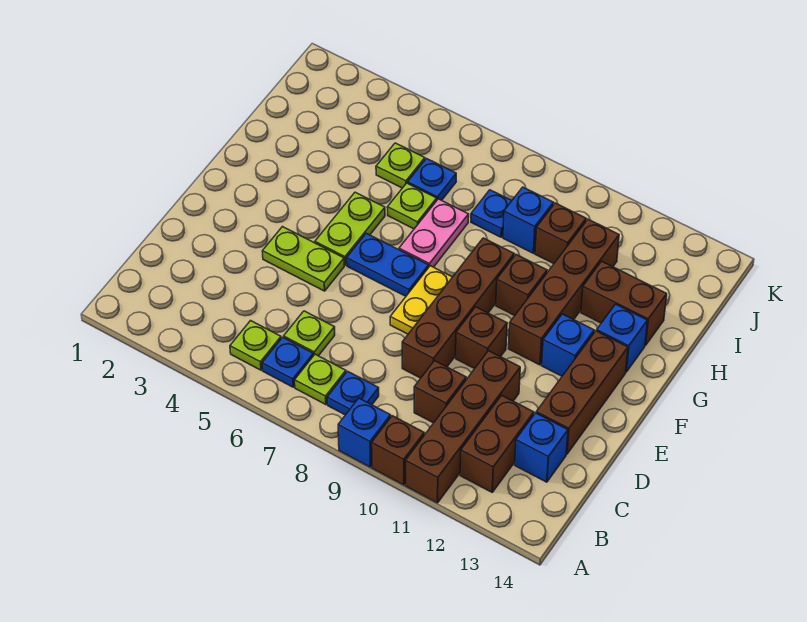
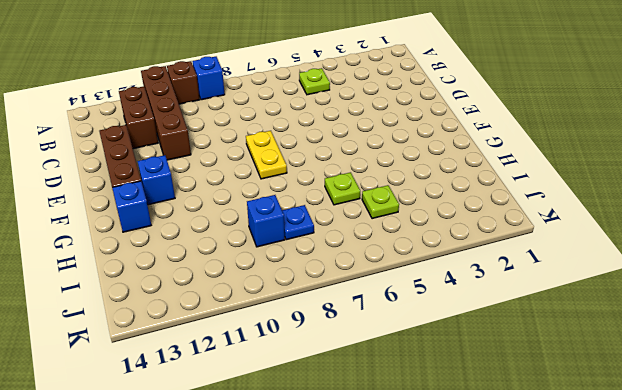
none -> blue plate B6 level 1
none -> lime plate B7 level 1
none -> blue plate B8 level 1
none -> lime plate C6 level 1

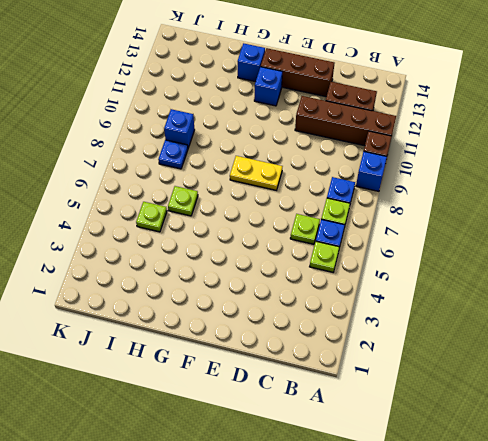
none -> brown brick C10 level 1
none -> blue brick C13 level 1
none -> brown brick D9:G9 level 1
none -> lime plate E4:E5 level 1

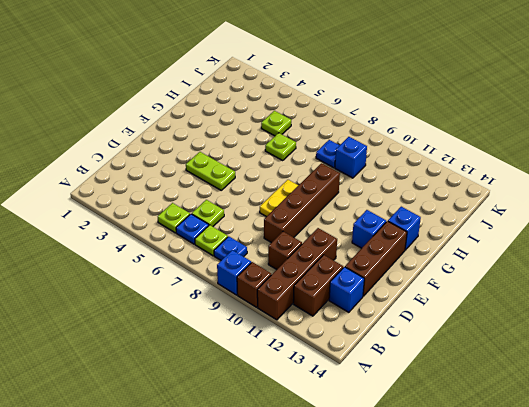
none -> brown brick E10 level 1
none -> lime plate F5:G5 level 1
none -> blue plate F6:F7 level 1
none -> brown brick F11:I11 level 1

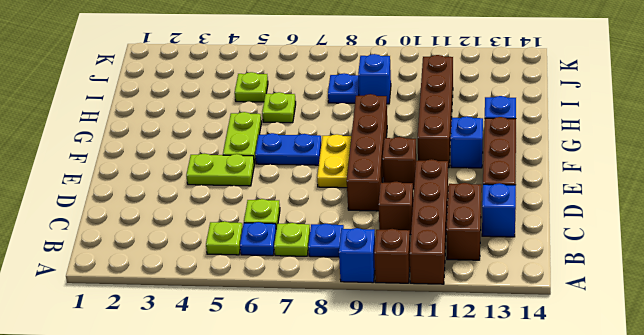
none -> pink plate G7:H7 level 1
none -> brown brick G10 level 1
none -> brown brick H12:H13 level 1
none -> blue plate I6 level 1

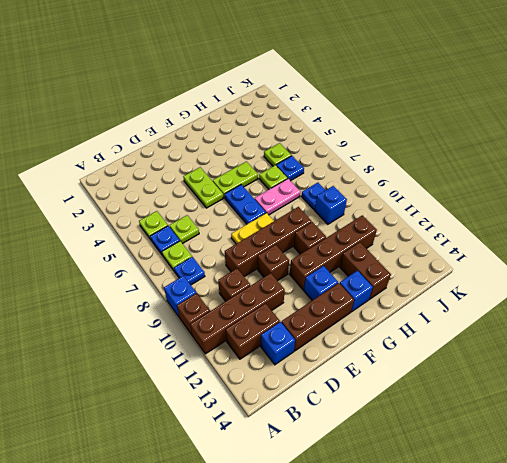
none -> brown brick I10 level 1

